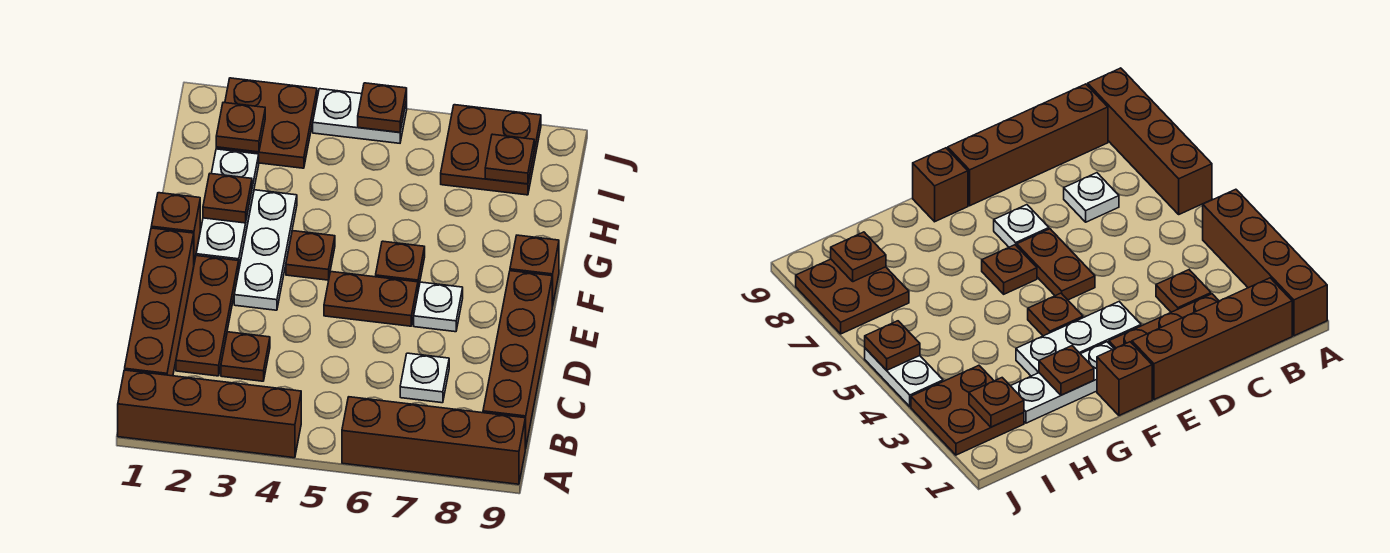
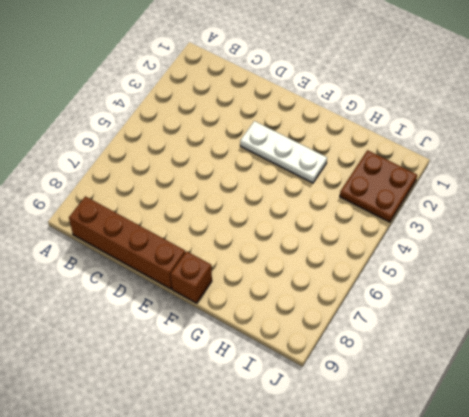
none -> brown brick A1:A4 level 1
none -> brown brick A6:A9 level 1
none -> brown brick B1:E1 level 1

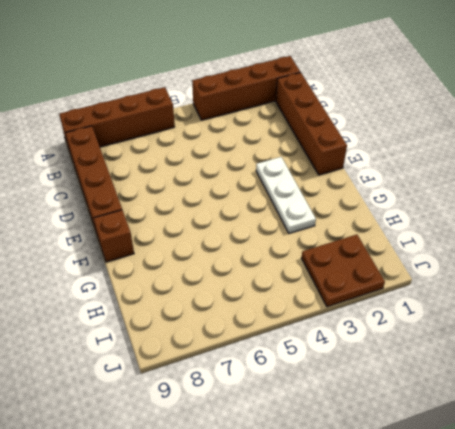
none -> brown plate C2:E2 level 1
none -> brown plate C3 level 1
none -> white plate C7 level 1

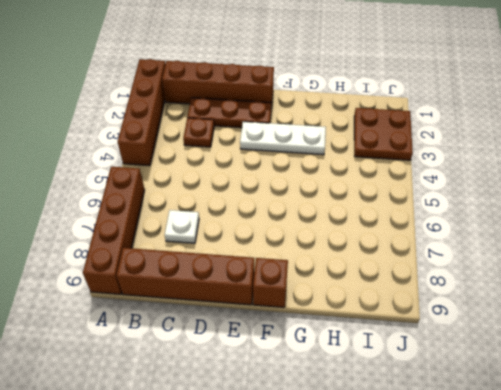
none -> brown plate E5:E6 level 1
none -> white plate E7 level 1
none -> brown brick F1 level 1

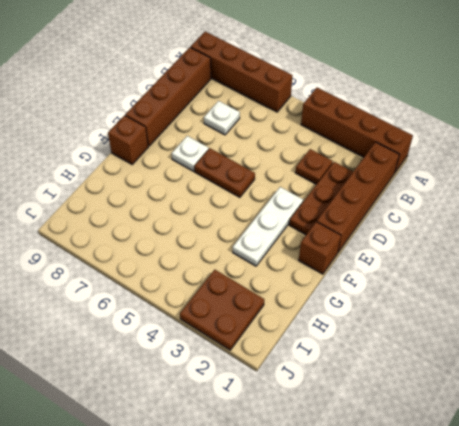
none -> white plate F2:H2 level 1
none -> brown plate F4 level 1
none -> brown plate F6 level 1

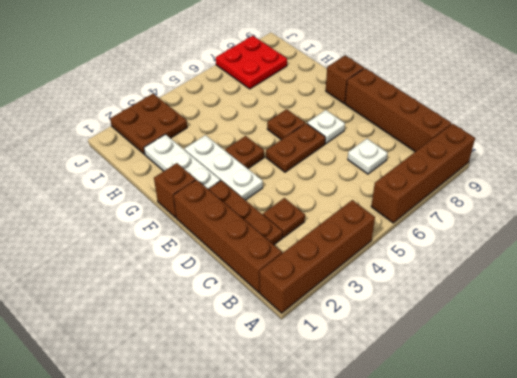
red plate I7:J8 level 1 -> brown plate I7:J8 level 1
none -> white plate J4:J5 level 1
none -> brown plate G2 level 2
none -> brown plate I2 level 2

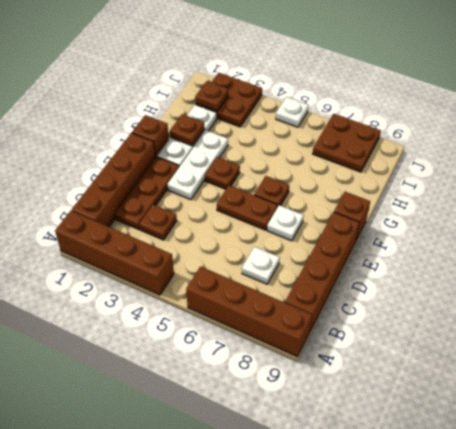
white plate J5 level 1 -> white plate J4:J5 level 1
none -> brown plate I8 level 2
none -> brown plate J5 level 2

